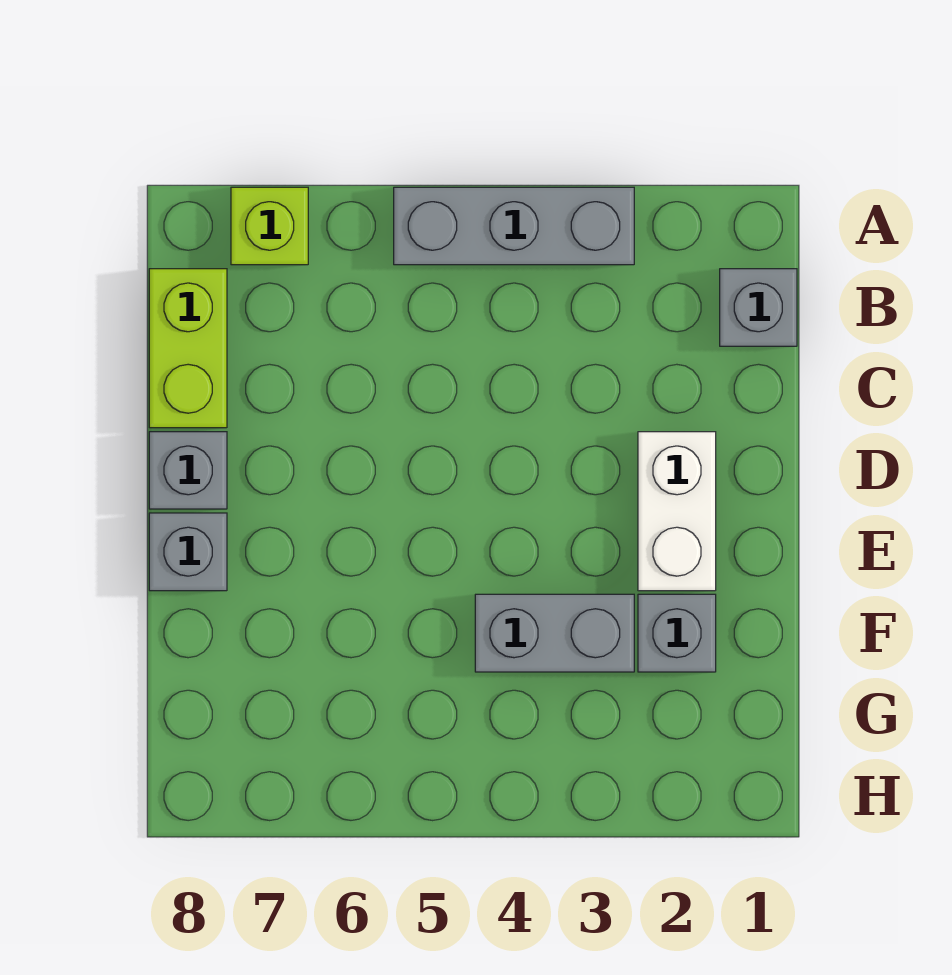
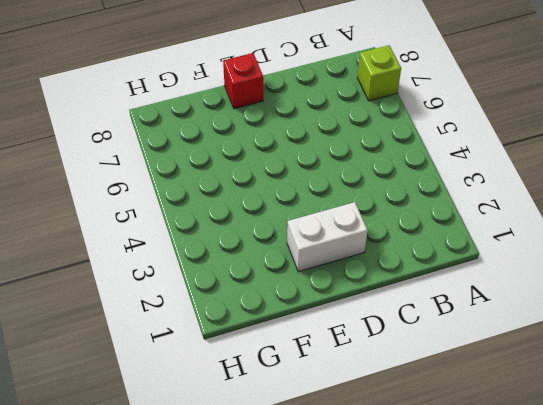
red brick E8 level 1 -> grey brick E8 level 1
none -> grey brick A3:A5 level 1
none -> grey brick B1 level 1

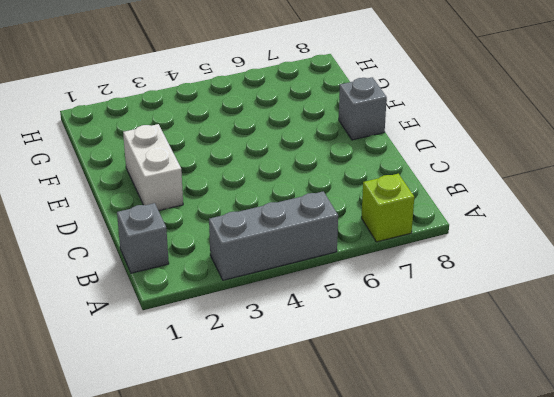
none -> lime brick B8:C8 level 1
none -> grey brick D8 level 1

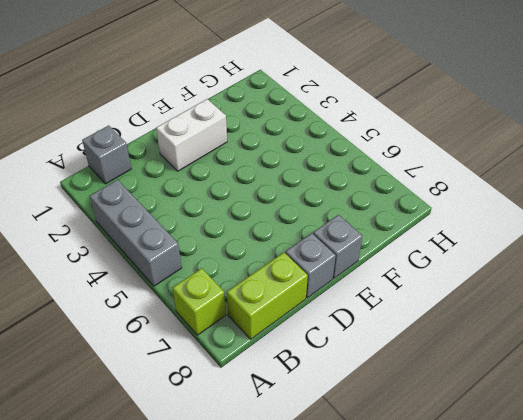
none -> grey brick F2 level 1
none -> grey brick F3:F4 level 1

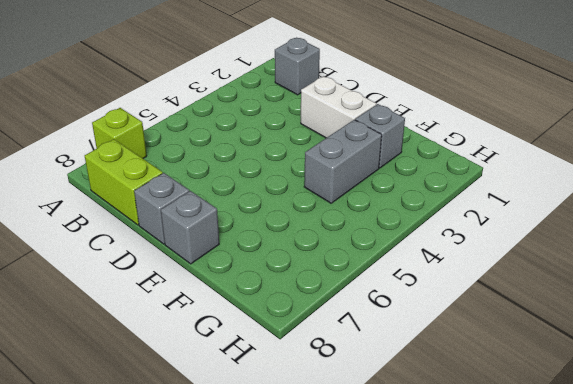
none -> grey brick A3:A5 level 1

